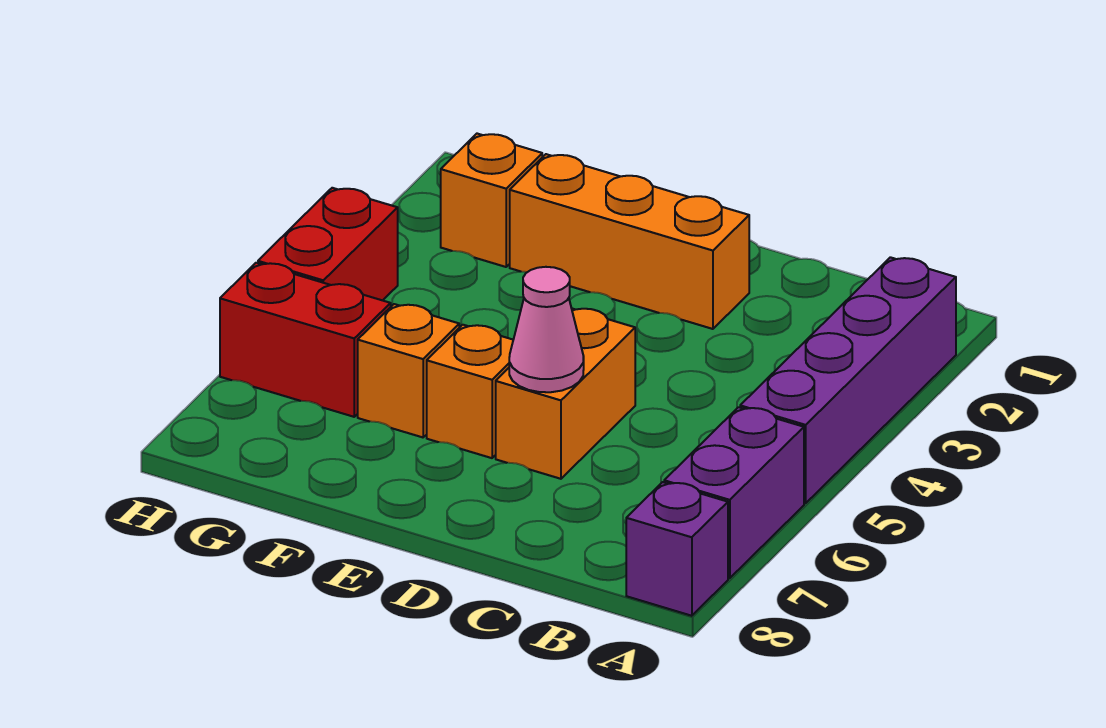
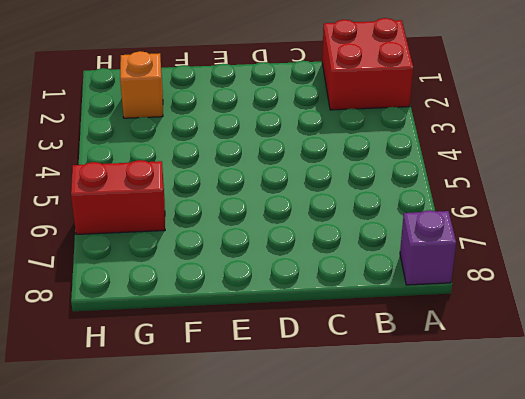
red brick A1:B2 level 1 -> purple brick A2:A5 level 1
none -> purple brick A6:A7 level 1
none -> orange brick D2:F2 level 1

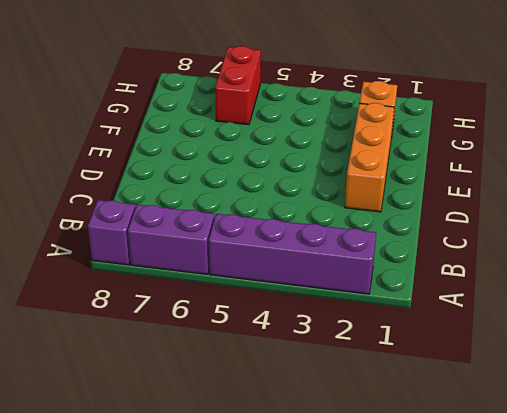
none -> orange brick D5:D6 level 1
none -> orange brick E6 level 1

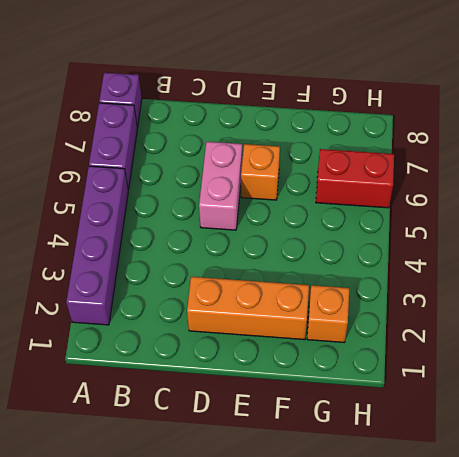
pink brick D5:D6 level 1 -> orange brick D5:D6 level 1
none -> orange brick F6 level 1
none -> red brick H4:H5 level 1

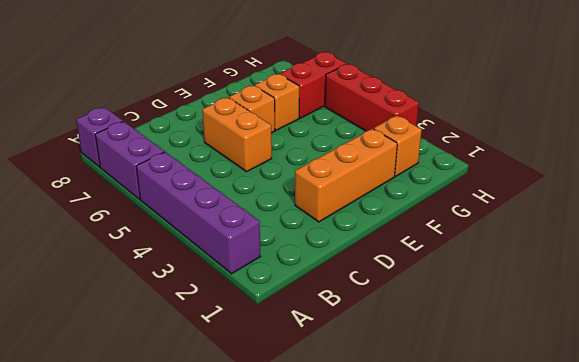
red brick H3:H5 level 1 -> red brick H4:H5 level 1
none -> pink cone D6 level 2

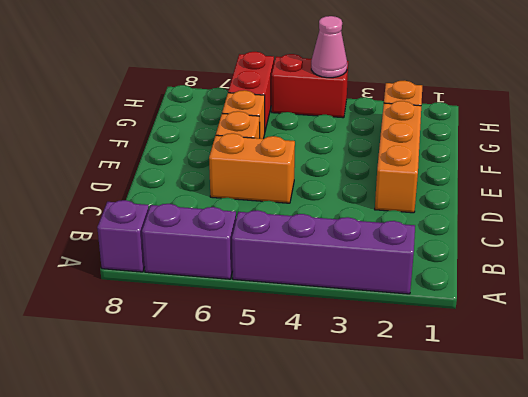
pink cone H4 level 2 -> pink cone D6 level 2

